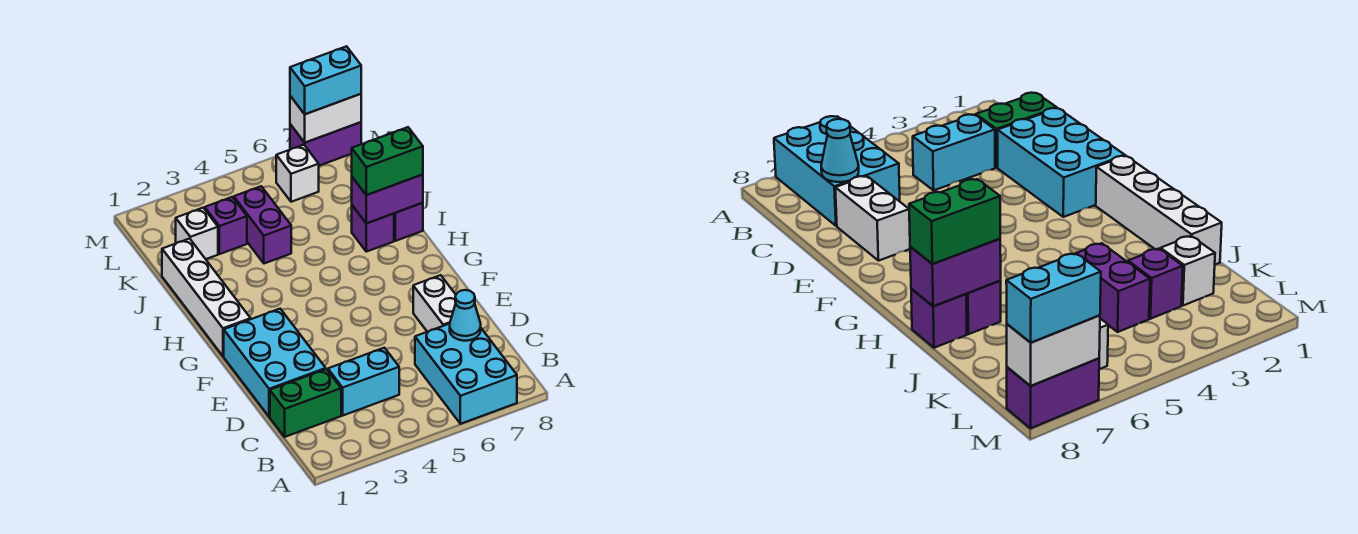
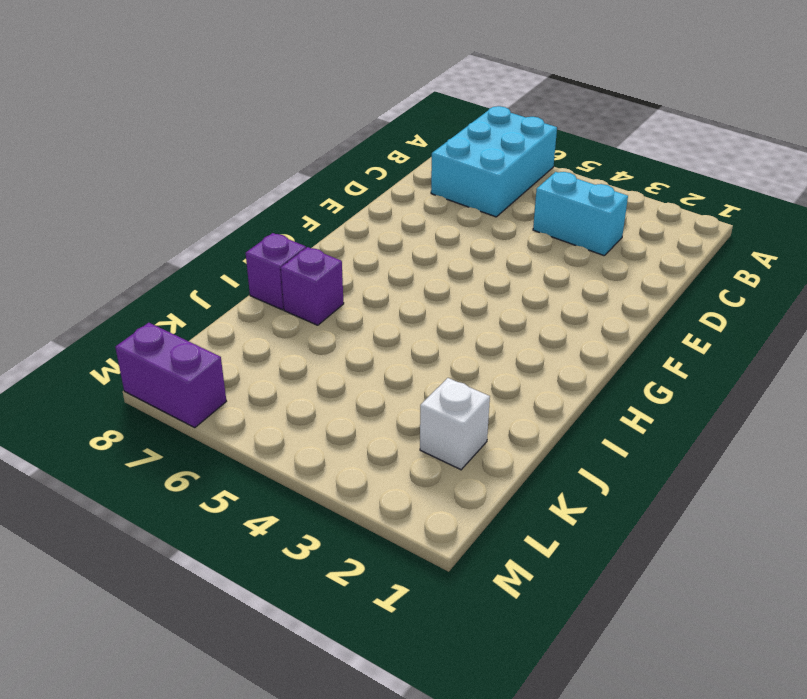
none -> green brick C1:C2 level 1
none -> cyan brick D1:F2 level 1
none -> white brick D7:E7 level 1

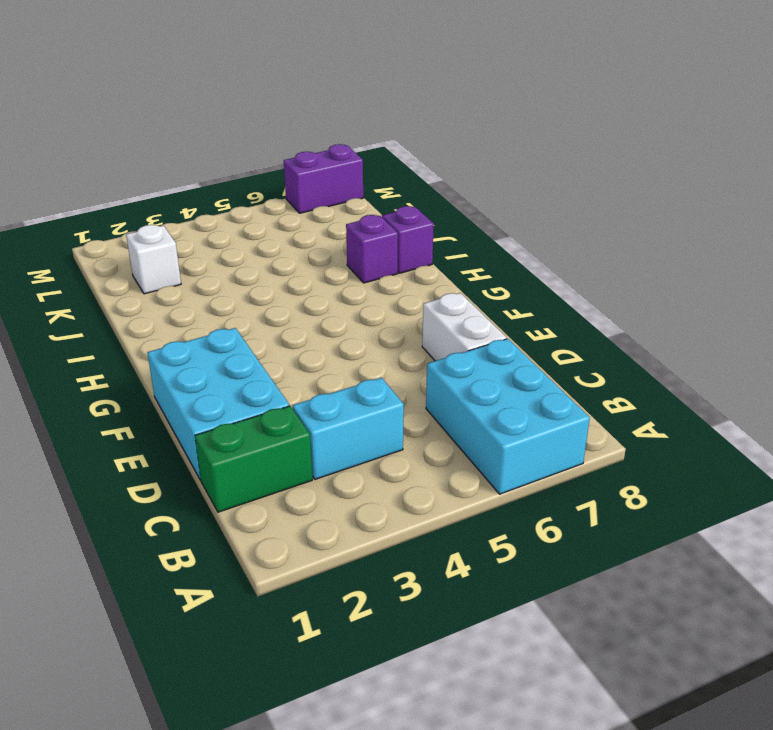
none -> white brick G1:J1 level 1
none -> purple brick J4:K4 level 1
none -> purple brick K3 level 1

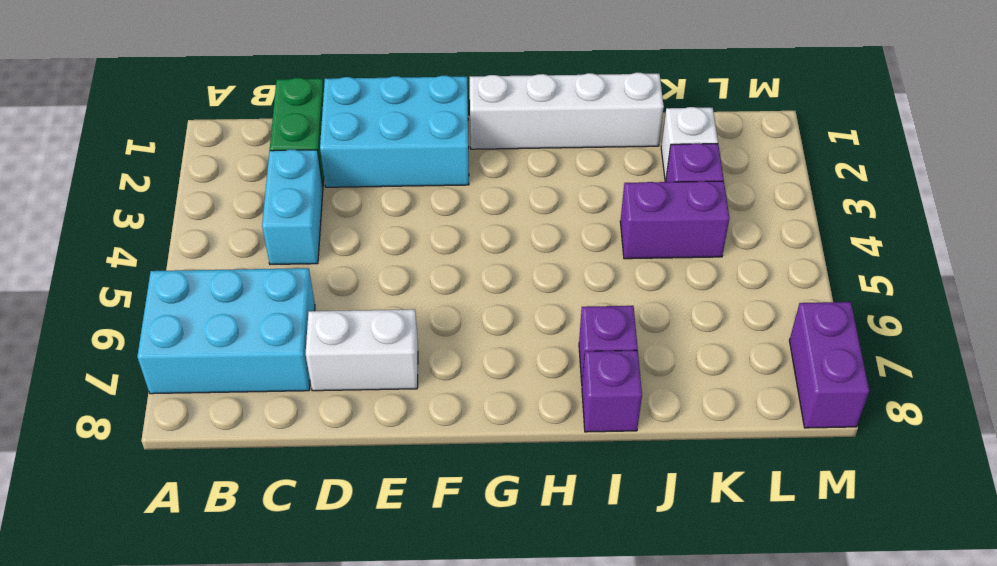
none -> white brick L6 level 1
none -> cyan cone C7 level 2
none -> purple brick I7:I8 level 2

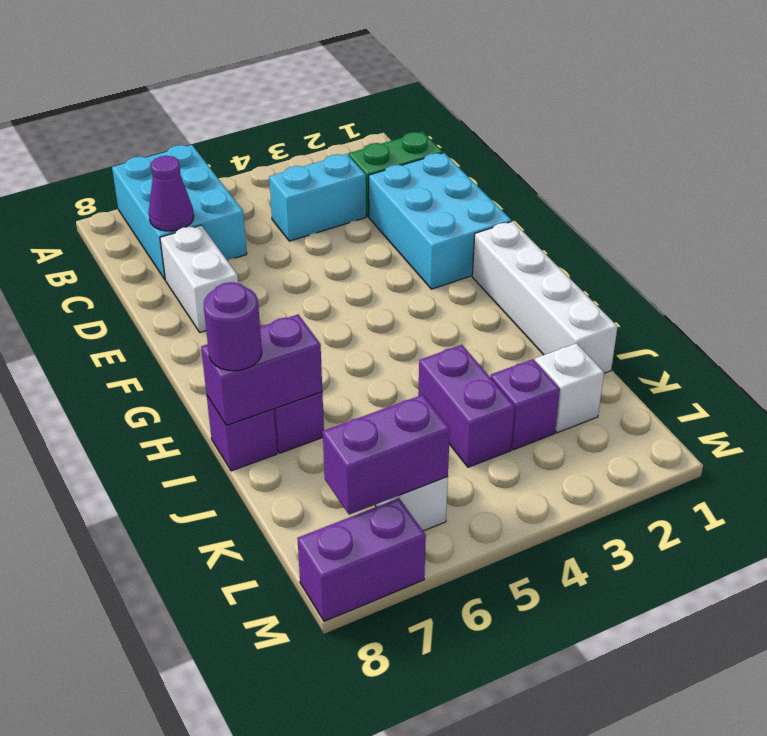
purple cone C7 level 2 -> cyan cone C7 level 2
purple round brick I8 level 3 -> green brick I7:I8 level 3
purple brick L6:L7 level 2 -> none
none -> white brick M7:M8 level 2
none -> cyan brick M7:M8 level 3

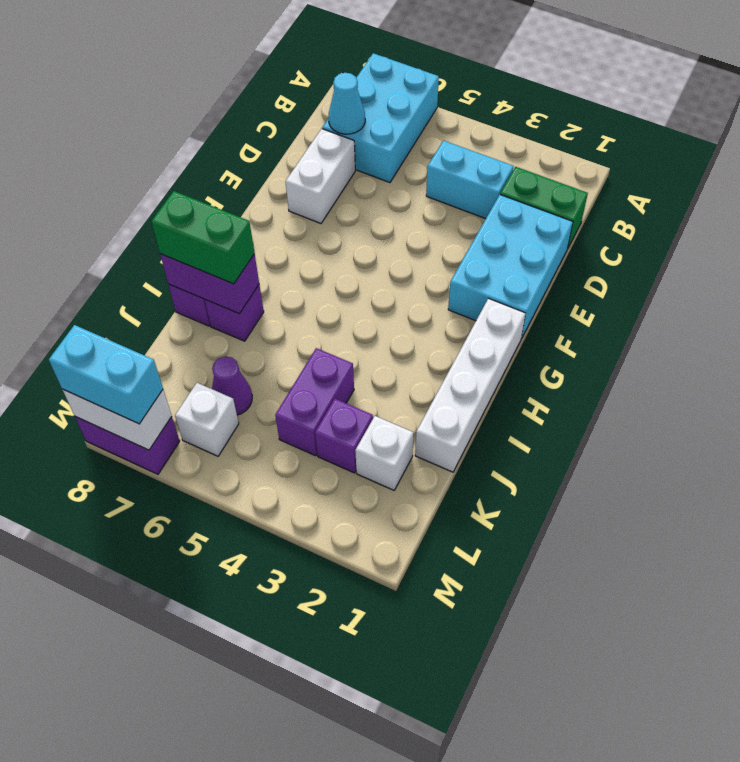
purple cone K6 level 1 -> none

